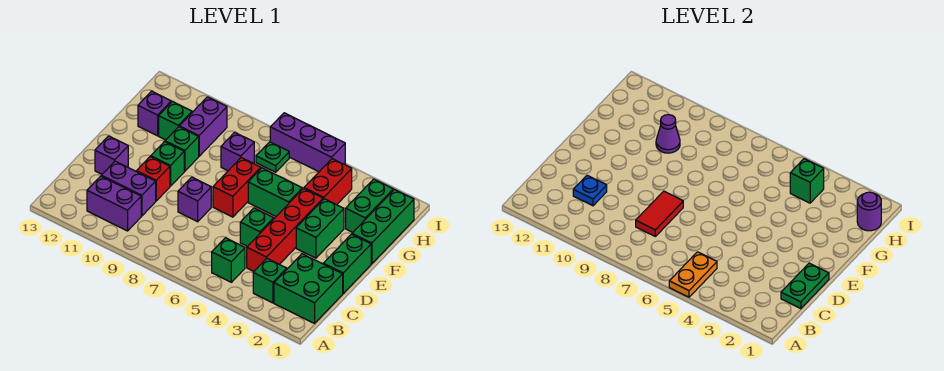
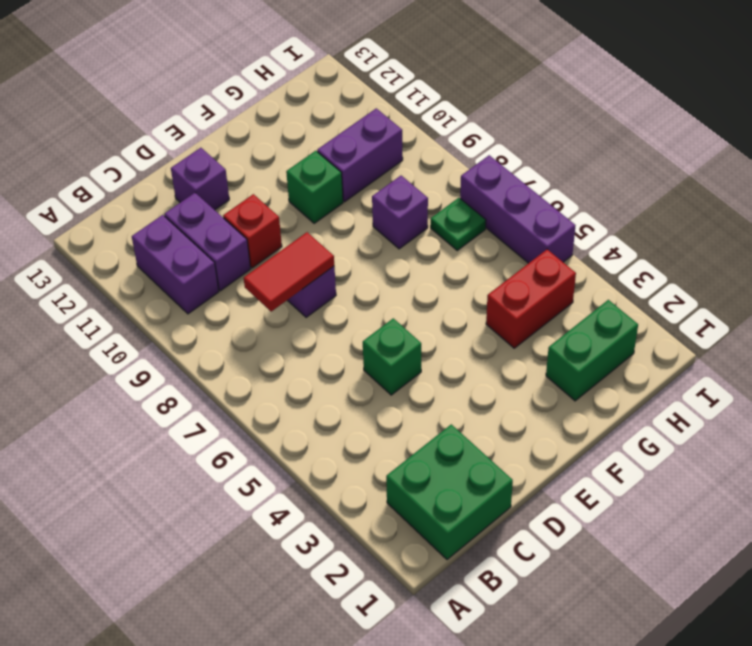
none -> green brick B3 level 1
none -> green brick B5 level 1
none -> red brick C4:F4 level 1
none -> green brick D1:E1 level 1

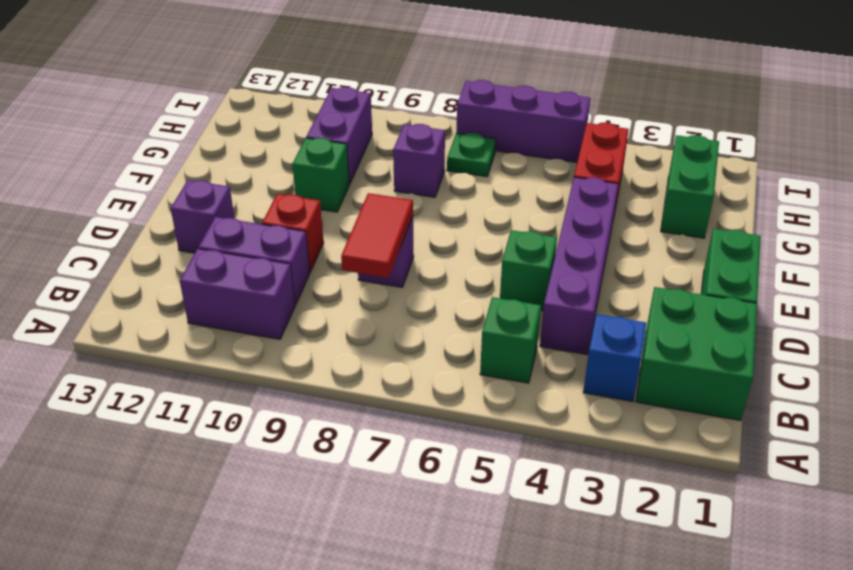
blue brick B3 level 1 -> green brick B3 level 1
purple brick C4:F4 level 1 -> red brick C4:F4 level 1
none -> green brick E3:F3 level 1
none -> red brick E7:F7 level 1
none -> green brick E10 level 1
none -> green brick F1:H1 level 1

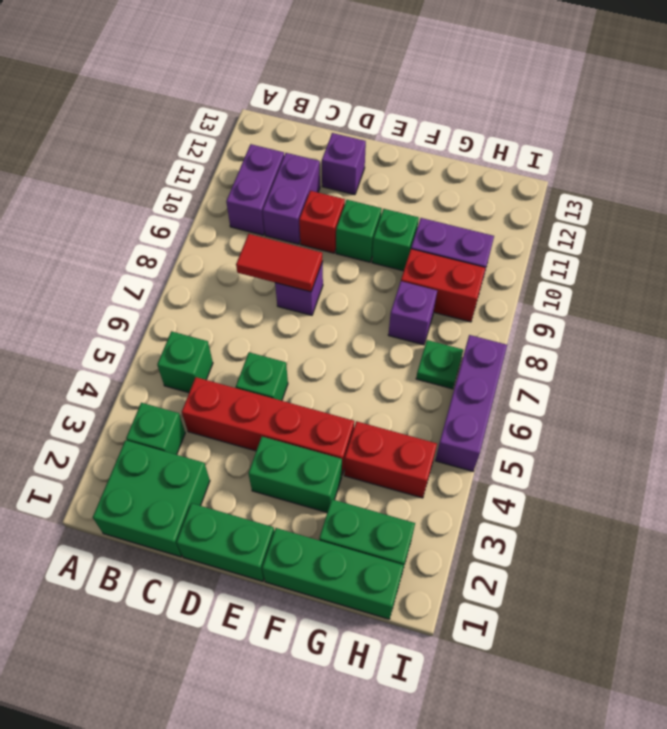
red brick G9:H9 level 1 -> red brick E7:F7 level 1
none -> green brick F5:F6 level 1
none -> green brick G11 level 1
none -> purple brick G12 level 1
none -> orange plate A5:B5 level 2

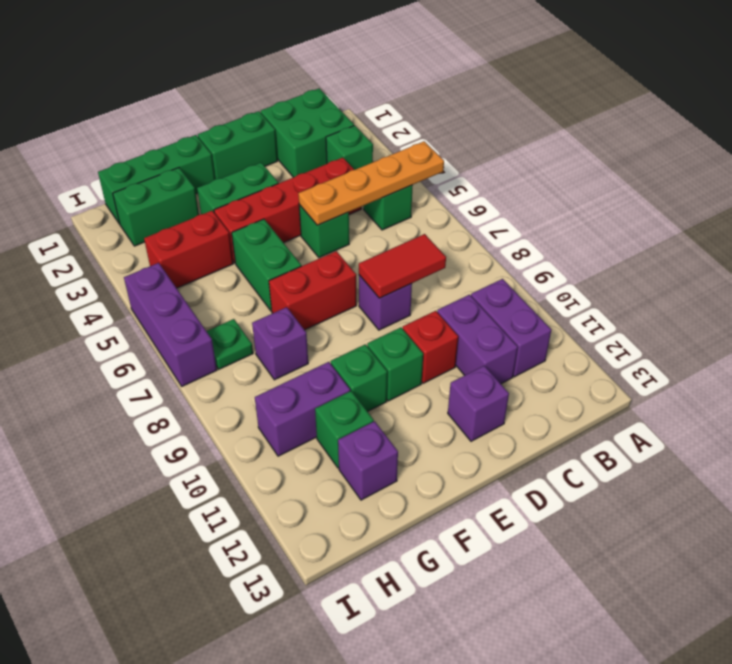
orange plate A5:D5 level 2 -> orange plate A5:B5 level 2
none -> green plate C1:D1 level 2
none -> blue plate C11 level 2
none -> purple cone G10 level 2
none -> purple round brick H1 level 2

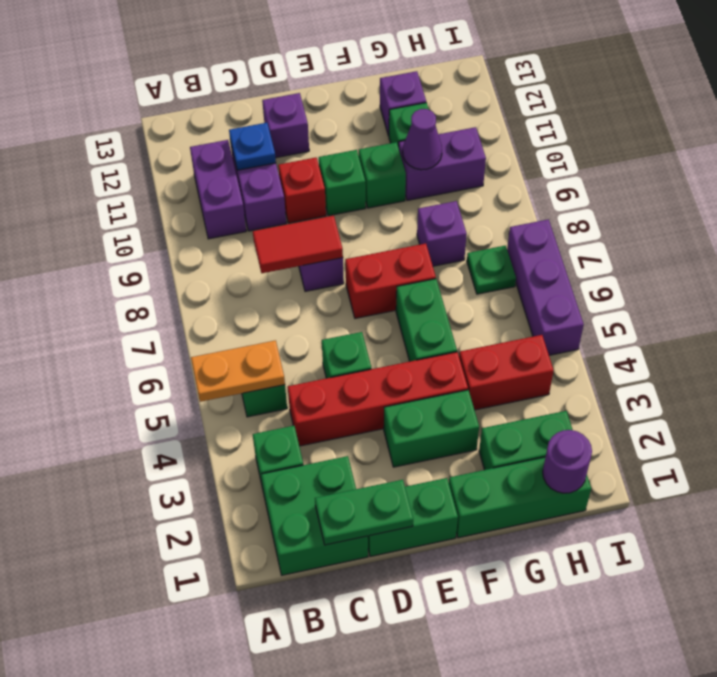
none -> green brick H4 level 2

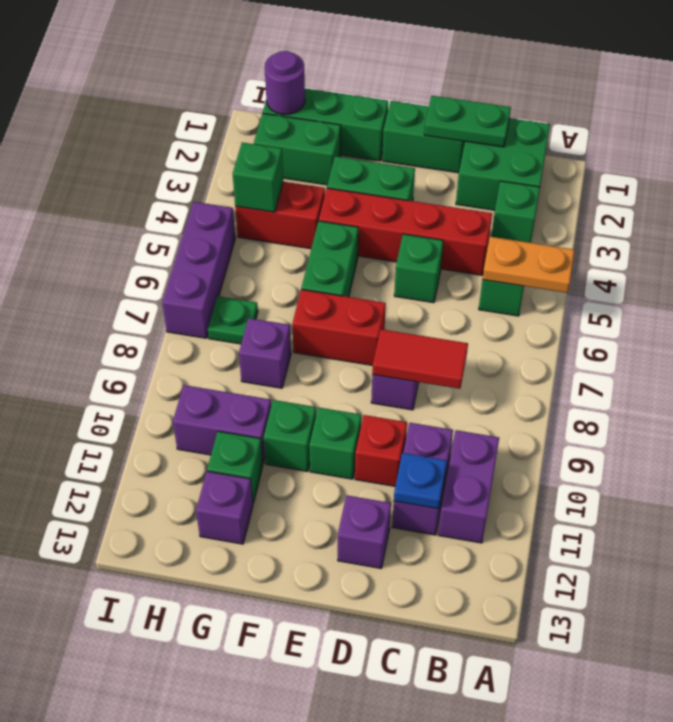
none -> purple cone G10 level 2

